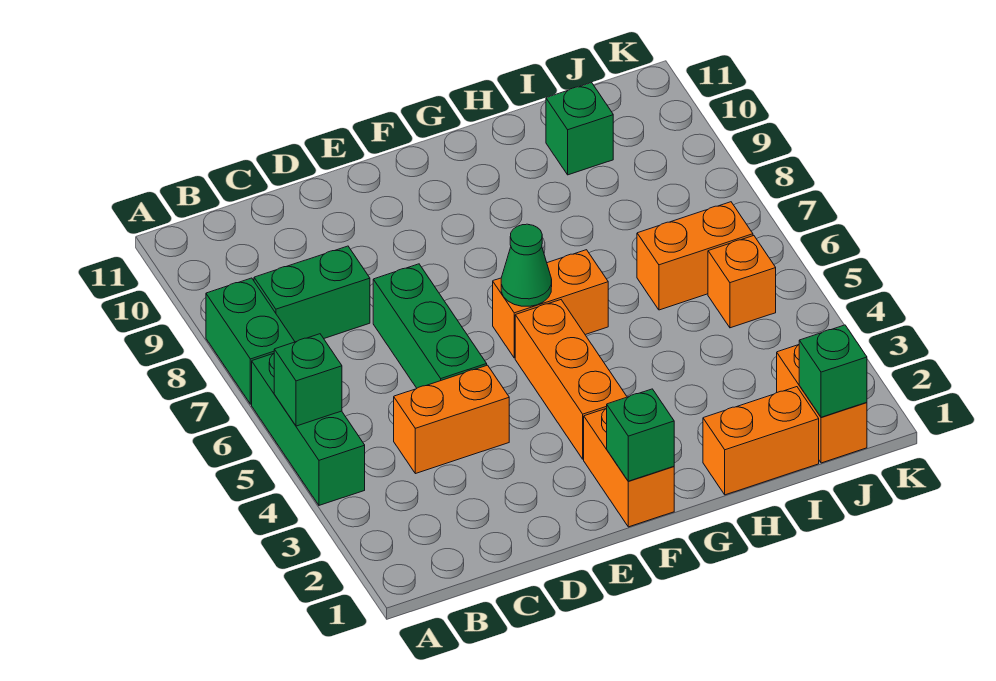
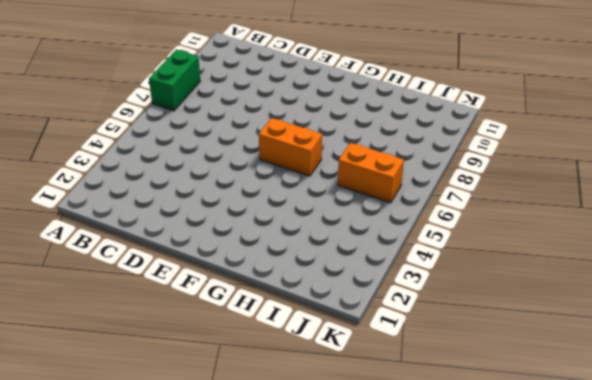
none -> green brick A4:A6 level 1
none -> green brick B8:C8 level 1
none -> orange brick C4:D4 level 1

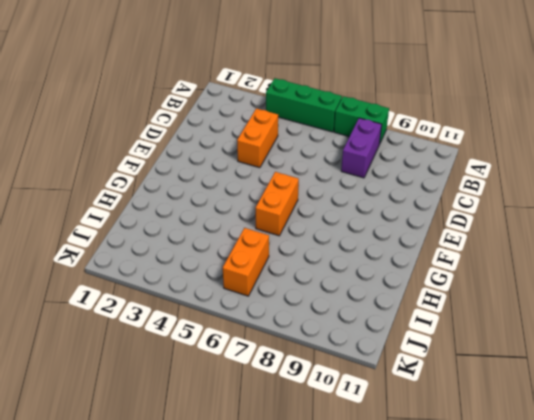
purple brick B8:C8 level 1 -> green brick B8:C8 level 1
none -> green brick D5:D7 level 1
none -> orange brick F1:F2 level 1
none -> orange brick F3:F5 level 1

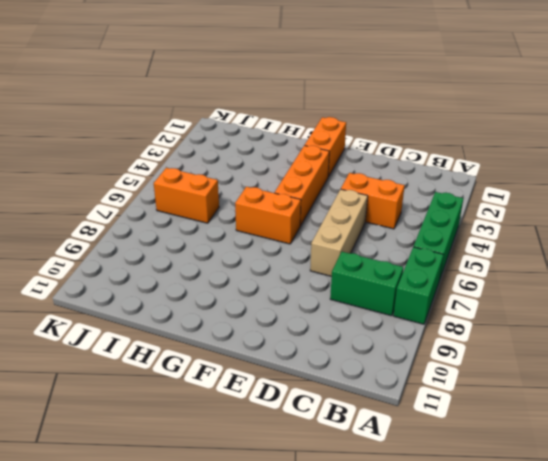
tan brick D5:D7 level 1 -> green brick D5:D7 level 1
none -> orange brick H1:I1 level 1
none -> green brick I10 level 1
none -> orange brick J1:J2 level 1

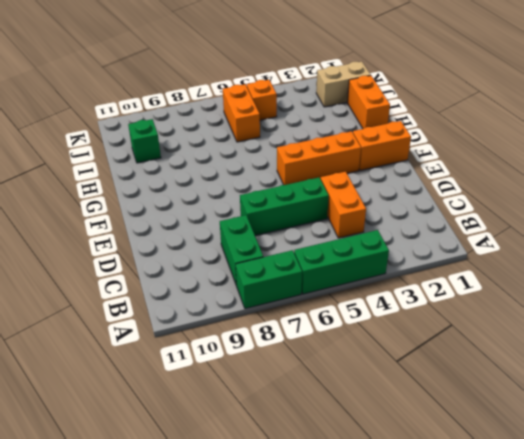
tan brick J1:J2 level 1 -> orange brick J1:J2 level 1
none -> orange brick F6:G6 level 1
none -> green brick A5 level 2
none -> green brick F1 level 2

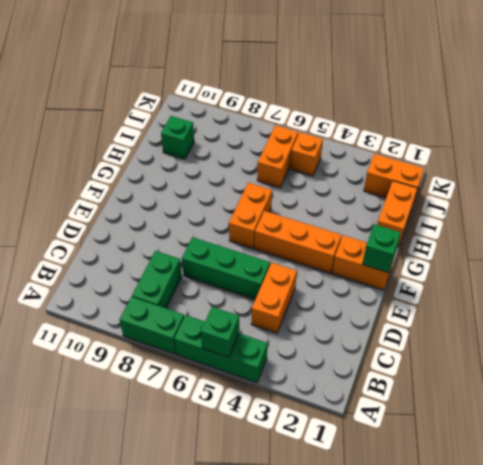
none -> green cone F6 level 2
none -> green brick J1 level 2

